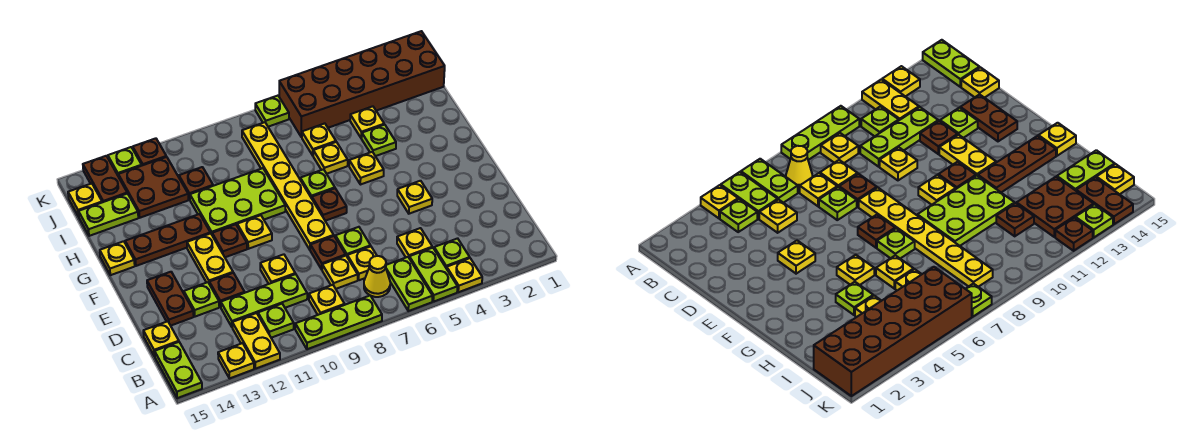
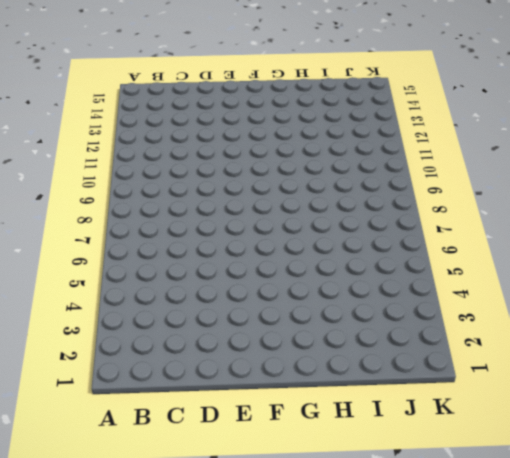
none -> yellow plate A4 level 1
none -> lime plate A5:B5 level 1
none -> lime plate A6:B6 level 1
none -> lime plate A8:A10 level 1

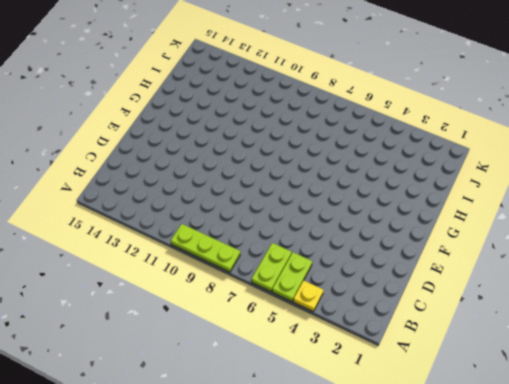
none -> yellow plate A12:B12 level 1
none -> yellow plate A13 level 1
none -> lime plate A15:B15 level 1
none -> lime plate B4 level 1

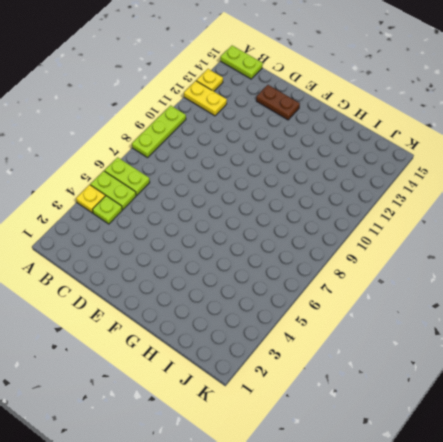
none -> yellow cone B7 level 1
none -> yellow plate B9 level 1
none -> lime plate B11 level 1
none -> yellow plate C5 level 1

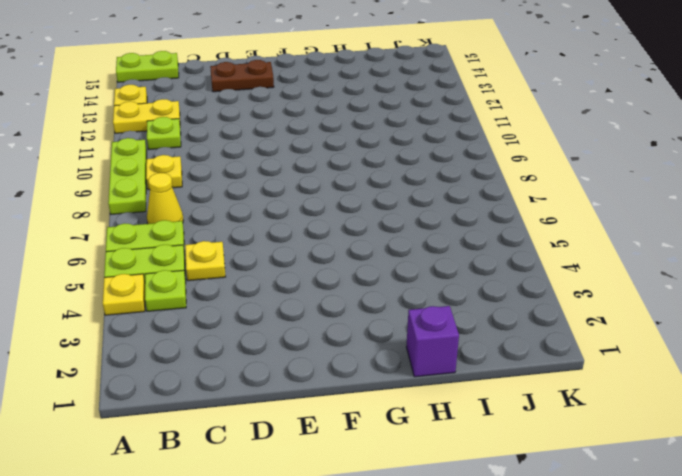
purple brick H1 level 1 -> none
none -> yellow plate C7 level 1
none -> yellow plate C8 level 1
none -> lime plate C10:C12 level 1
none -> yellow plate C15 level 1

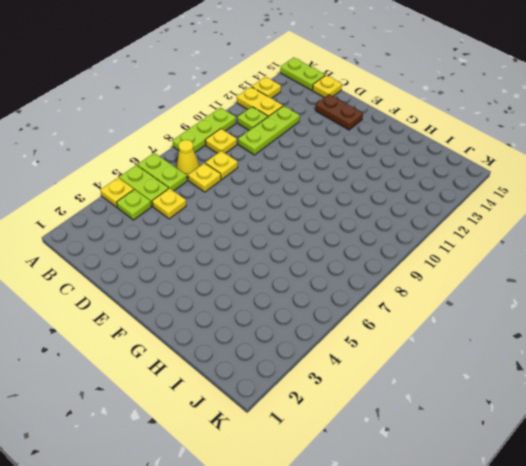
none -> lime plate D7 level 1
none -> brown plate D8 level 1
none -> yellow plate D10 level 1
none -> brown plate D12 level 1

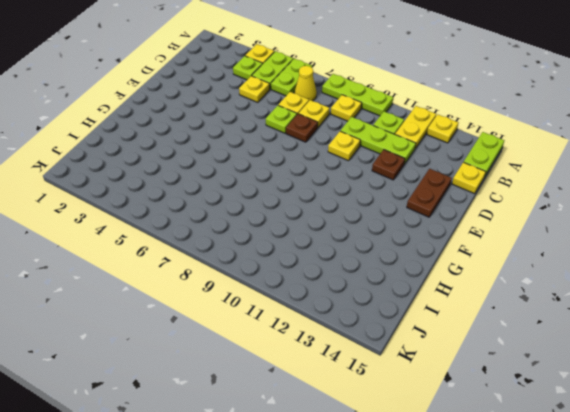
none -> lime plate D13 level 1
none -> yellow plate E4 level 1
none -> yellow plate E8:J8 level 1
none -> yellow plate E12:F12 level 1

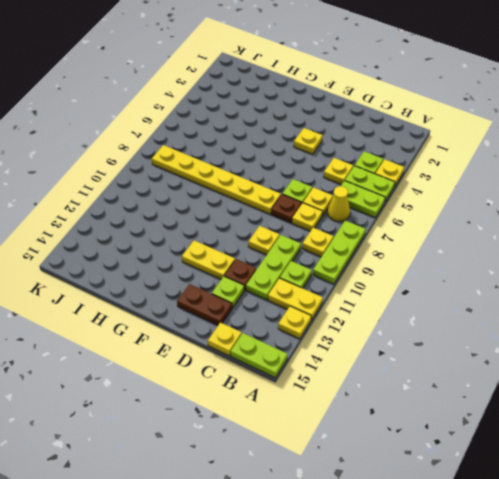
none -> brown plate F7 level 1
none -> yellow plate F10 level 1
none -> brown plate F11 level 1
none -> yellow plate G5 level 1

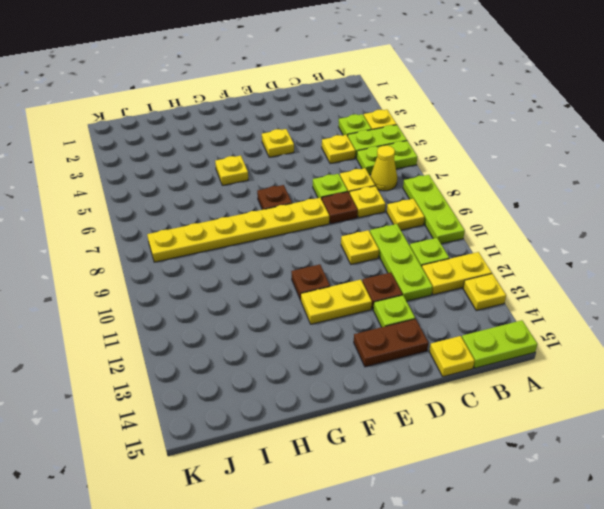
none -> yellow plate F10 level 1
none -> lime plate G7 level 1
none -> lime plate G9:H11 level 1
none -> brown plate G12:G14 level 1

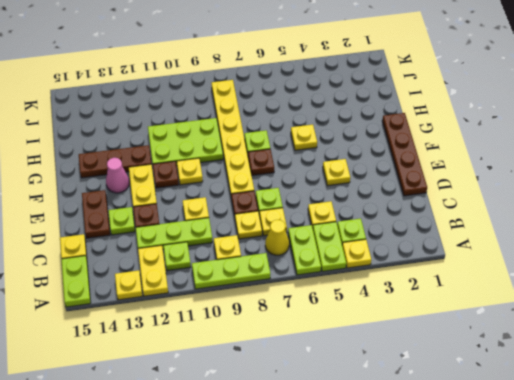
brown plate D1:G1 level 1 -> none
pink cone F13 level 1 -> none
none -> yellow plate G15 level 1
none -> lime plate H4 level 1
none -> yellow plate H6 level 1
none -> yellow plate I4 level 1

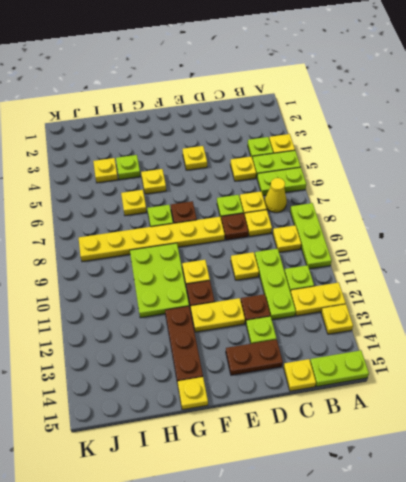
none -> yellow plate I6 level 1
none -> brown plate I11 level 1
none -> brown plate I12:J13 level 1
none -> lime plate I14:I15 level 1

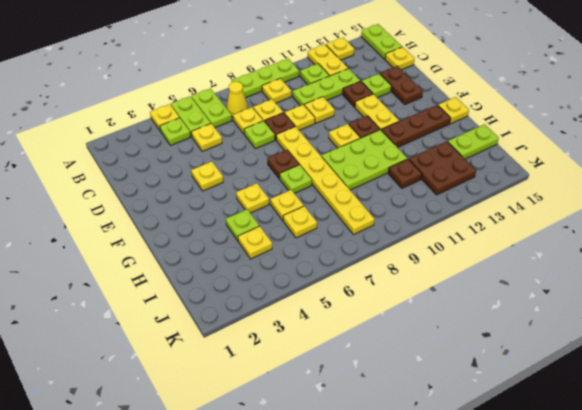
yellow plate D9 level 1 -> yellow plate J15 level 1
none -> brown brick J1:K6 level 1
none -> brown plate J14:K14 level 1
none -> lime plate K7 level 1
none -> brown plate K12 level 1

